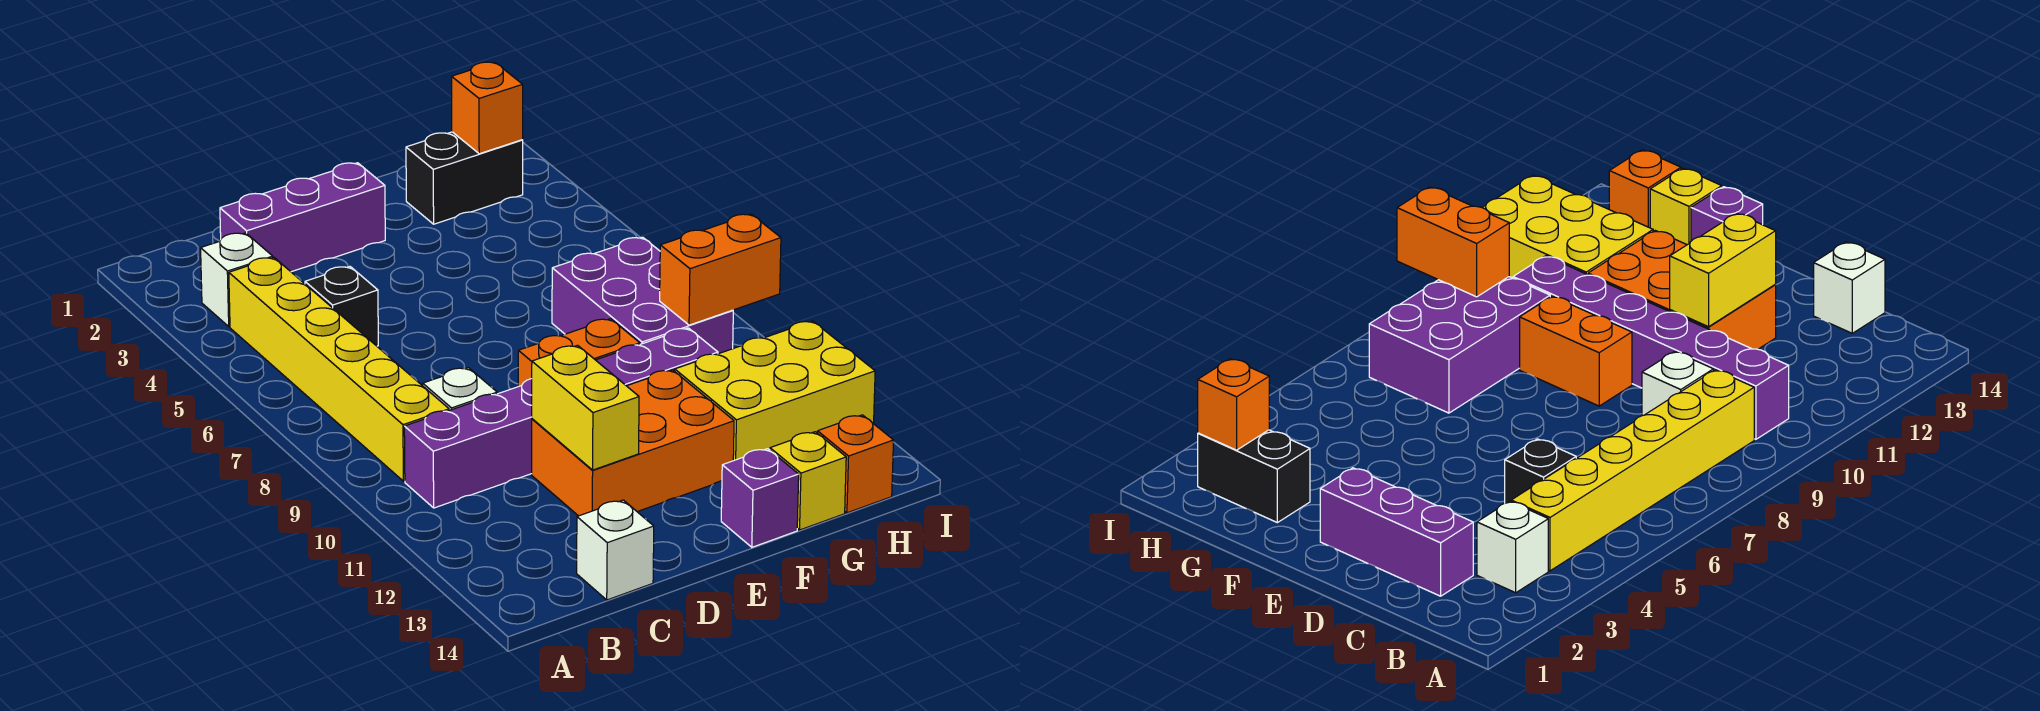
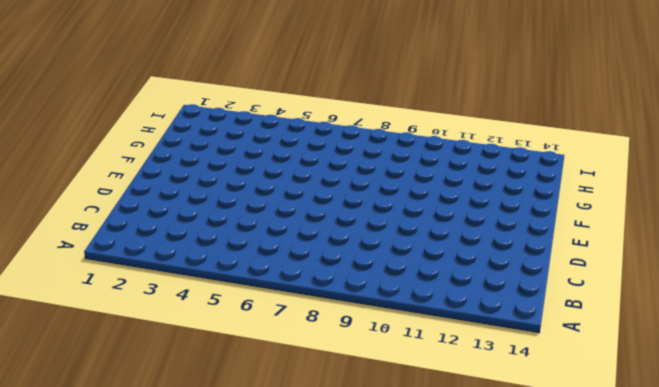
none -> white brick B3 level 1
none -> yellow brick B4:B9 level 1
none -> purple brick B10:G10 level 1

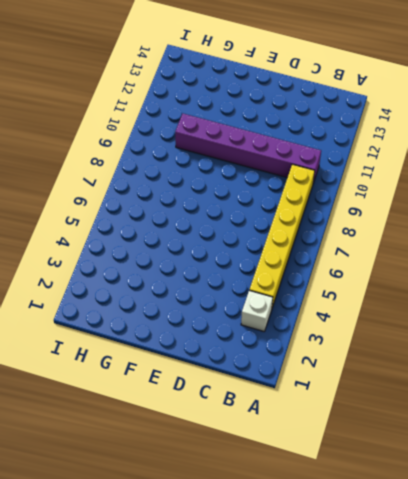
none -> purple brick C2:E2 level 1
none -> black brick C5 level 1
none -> white brick C9 level 1

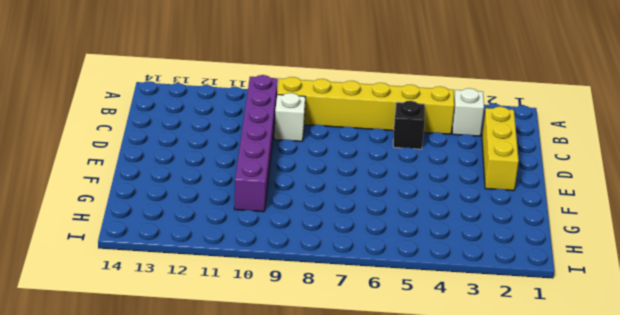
yellow brick C2:E2 level 1 -> purple brick C2:E2 level 1
none -> white brick C14 level 1
none -> orange brick D11:F12 level 1
none -> orange brick E9:F9 level 1

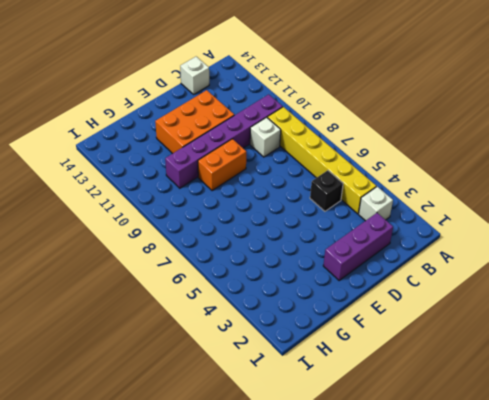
none -> purple brick F14 level 1
none -> black brick G2:H2 level 1
none -> purple brick G7:H9 level 1

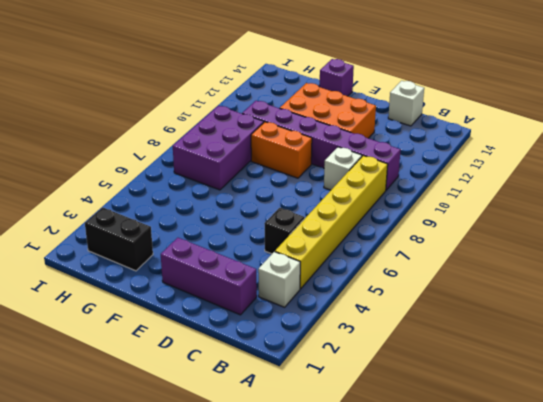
none -> yellow brick G11:I12 level 1
none -> yellow brick G14 level 1
none -> orange brick H14 level 1

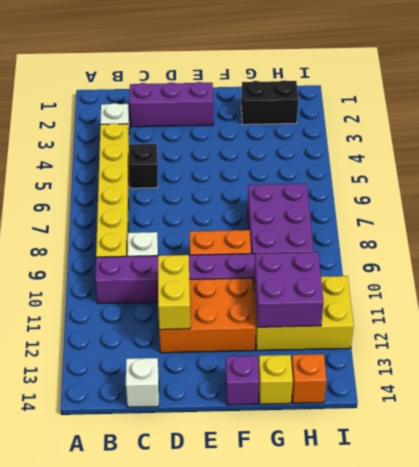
purple brick G11:H12 level 2 -> none
none -> orange brick H2 level 2
none -> orange brick H9:I9 level 2

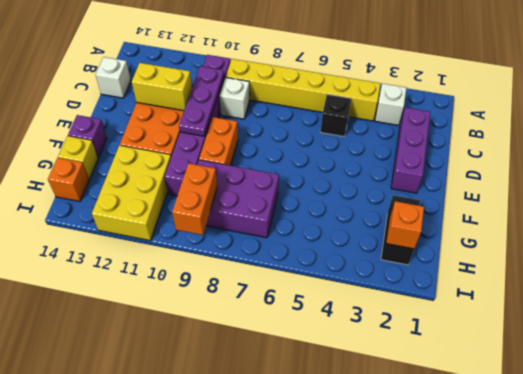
purple plate C10:E10 level 2 -> none

